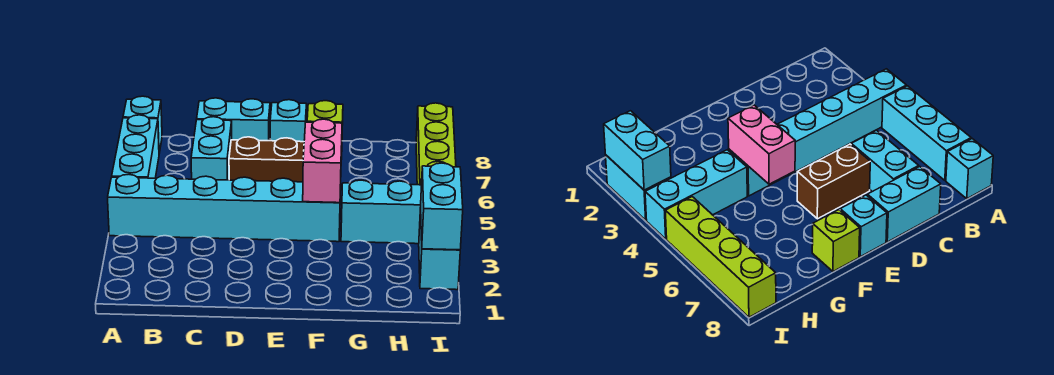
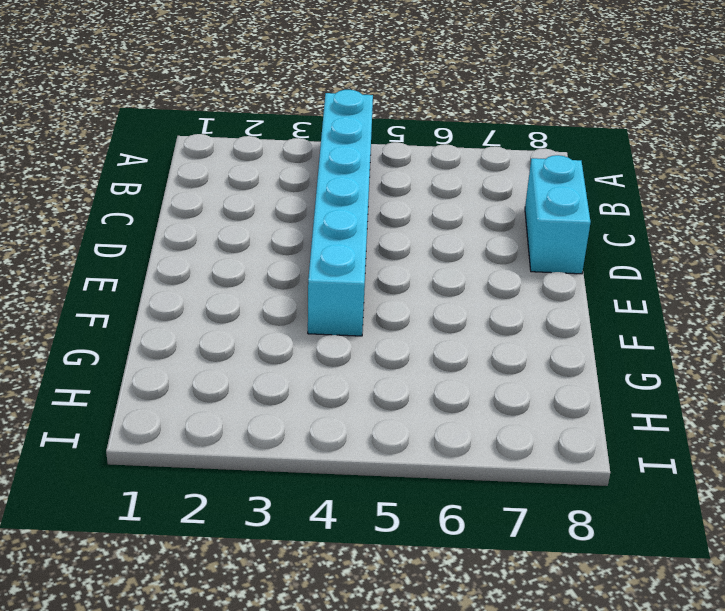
none -> cyan brick A5:A7 level 1
none -> cyan brick A8 level 1
none -> cyan brick C6:C7 level 1

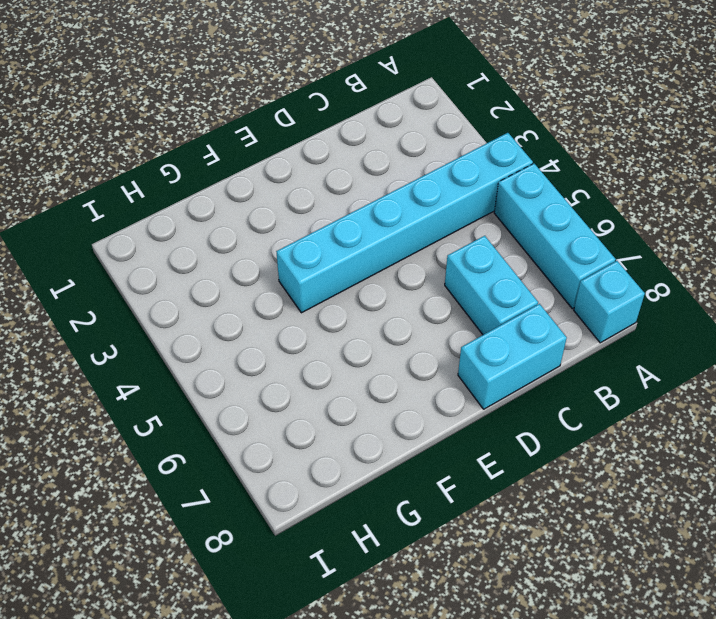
none -> brown brick D6:E6 level 1
none -> cyan brick E8 level 1
none -> lime brick F8 level 1

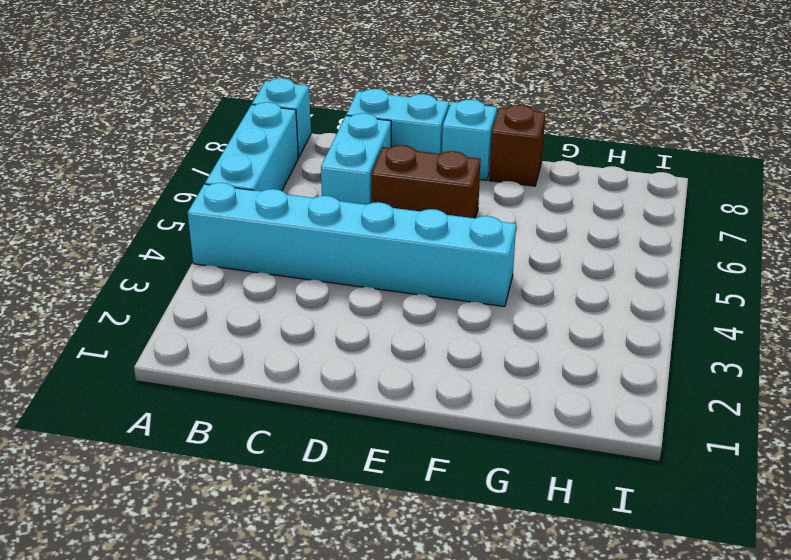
brown brick F8 level 1 -> lime brick F8 level 1
none -> cyan brick G4:I4 level 1
none -> cyan brick I2:I3 level 1
none -> lime brick I5:I8 level 1

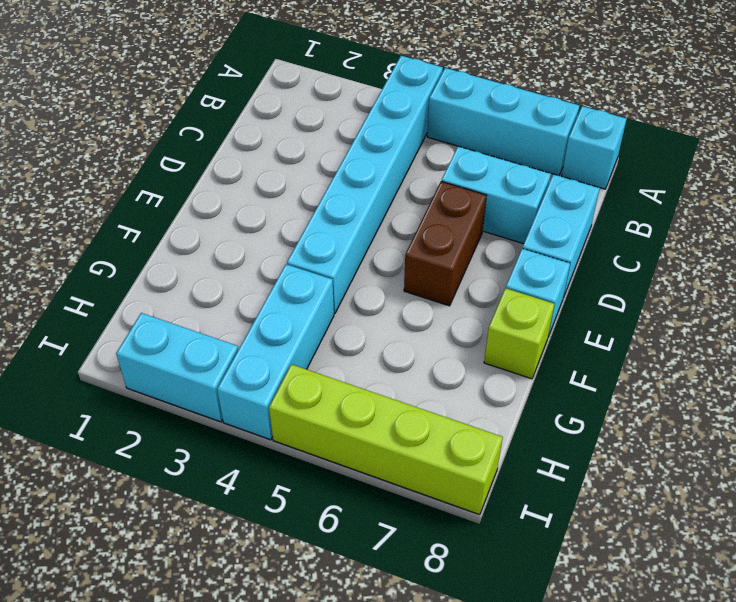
none -> pink brick F4:F5 level 2
none -> cyan brick I2:I3 level 2

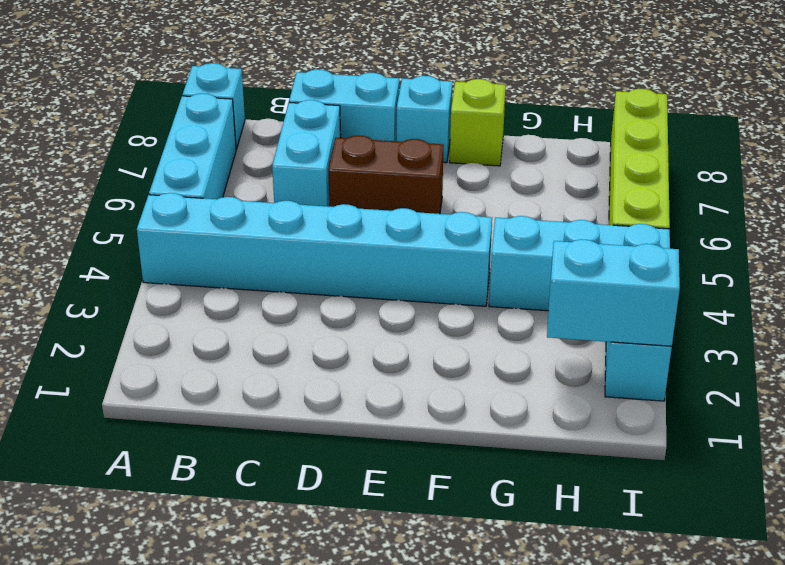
cyan brick H2:I2 level 2 -> cyan brick I2:I3 level 2
none -> pink brick F4:F5 level 2

